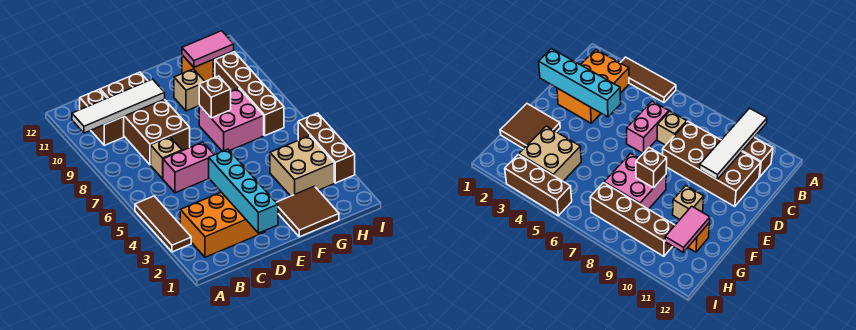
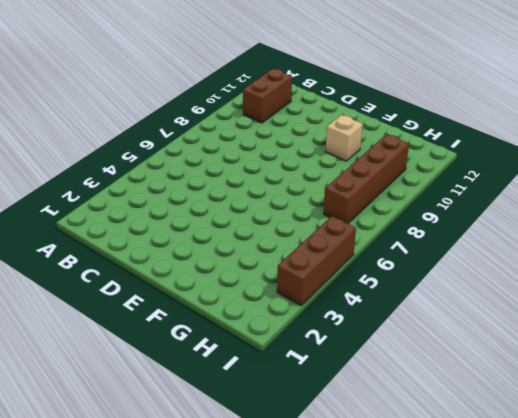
none -> brown tile A3:A5 level 1
none -> orange brick B2:D3 level 1
none -> pink brick C6:D6 level 1

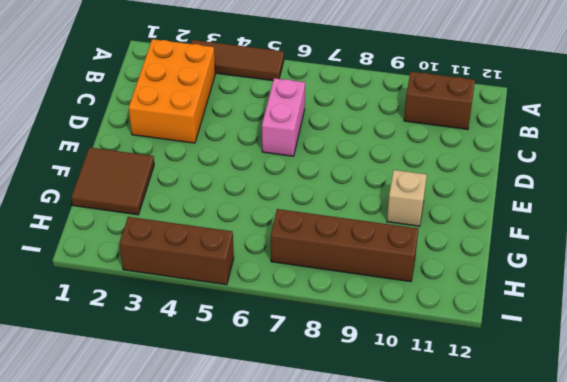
none -> tan brick C7 level 1
none -> brown brick C8:D11 level 1
none -> pink brick F7:G8 level 1

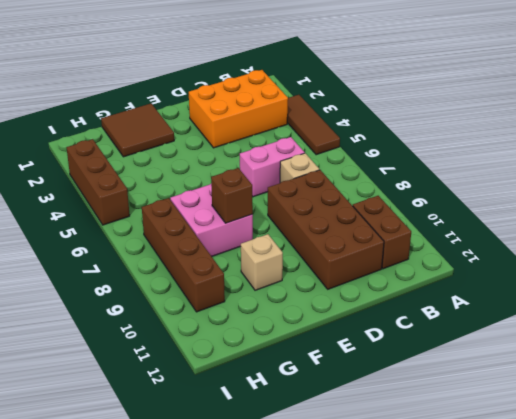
none -> tan brick G3:H4 level 1
none -> orange brick G11 level 1
none -> white tile A10:D10 level 2

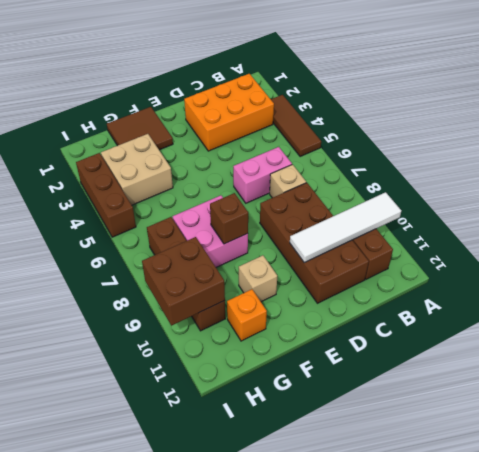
brown brick H9:I10 level 2 -> none
none -> cyan brick D1:D4 level 2
none -> pink tile G11:H11 level 2

